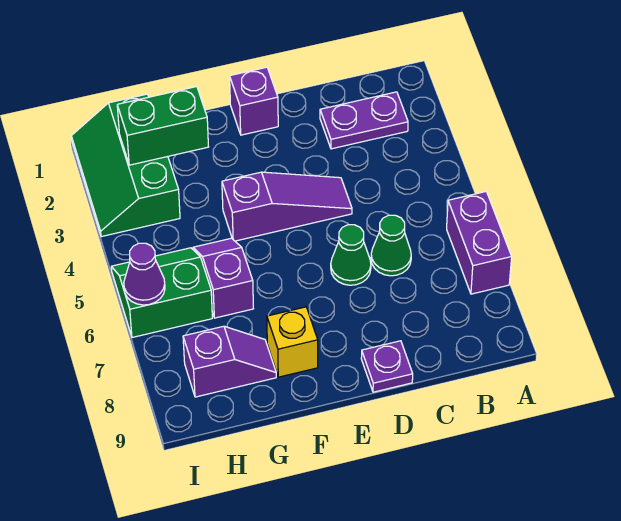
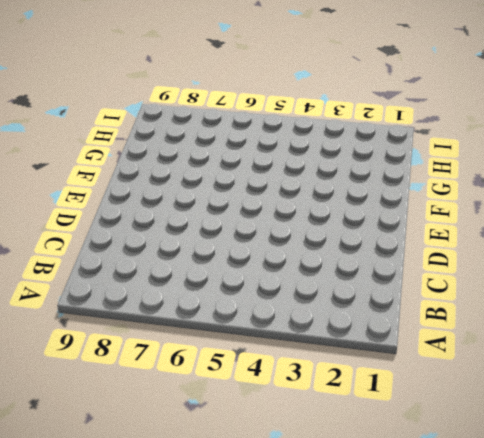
none -> purple brick A6:A7 level 1
none -> purple plate B2:C2 level 1
none -> green cone C6 level 1

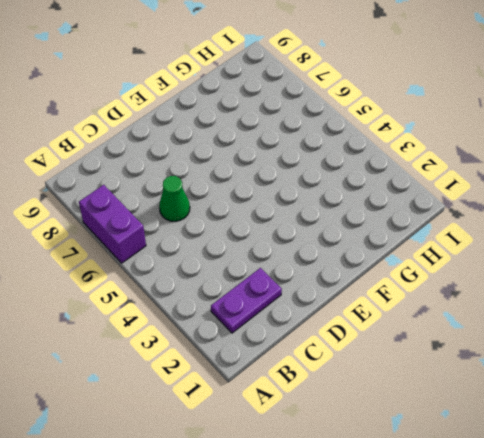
none -> purple slope D4:F4 level 1 top F
none -> green cone D6 level 1
none -> purple plate D9 level 1

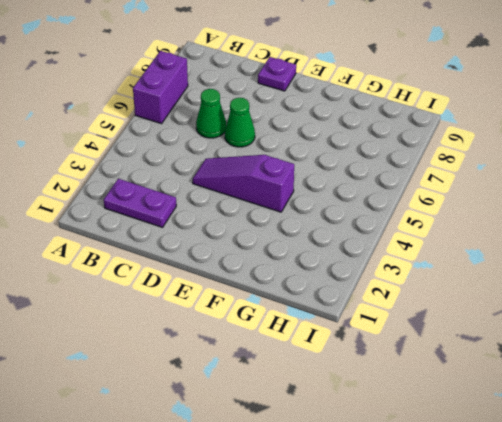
none -> purple brick E1 level 1
none -> yellow brick F8 level 1
none -> purple slope G5:G6 level 1 top 6

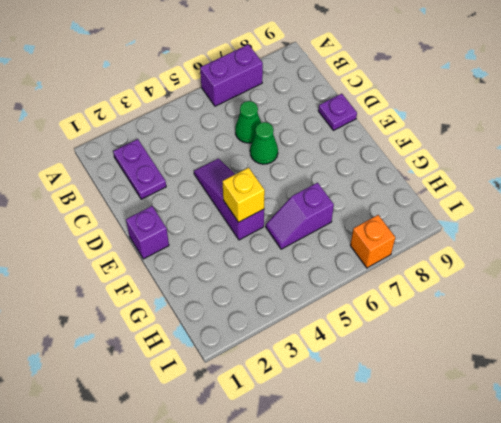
yellow brick F4 level 2 -> yellow brick F8 level 1
orange brick I7 level 1 -> none
none -> purple slope G8:H8 level 1 top H
none -> green slope H1:I3 level 1 top H
none -> green slope H5:I6 level 1 top 6

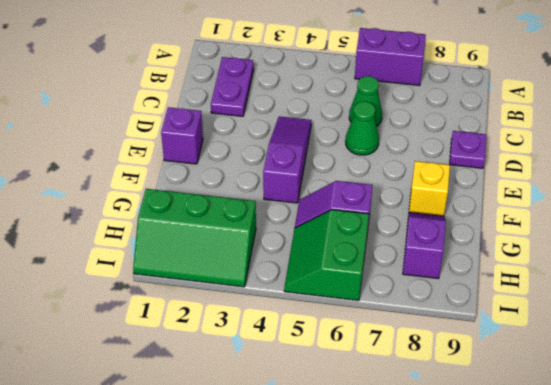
none -> green brick G2:H2 level 2
none -> purple cone I6 level 2

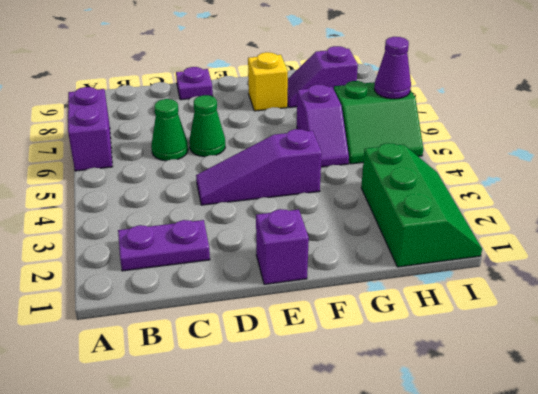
none -> green brick G2:H2 level 2

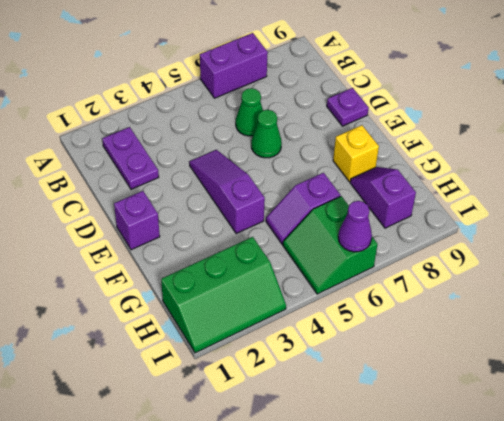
none -> green brick G2:H2 level 2

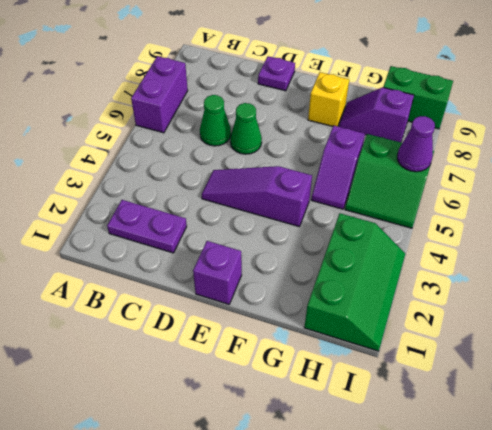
green brick H9:I9 level 1 -> green brick G2:H2 level 2

